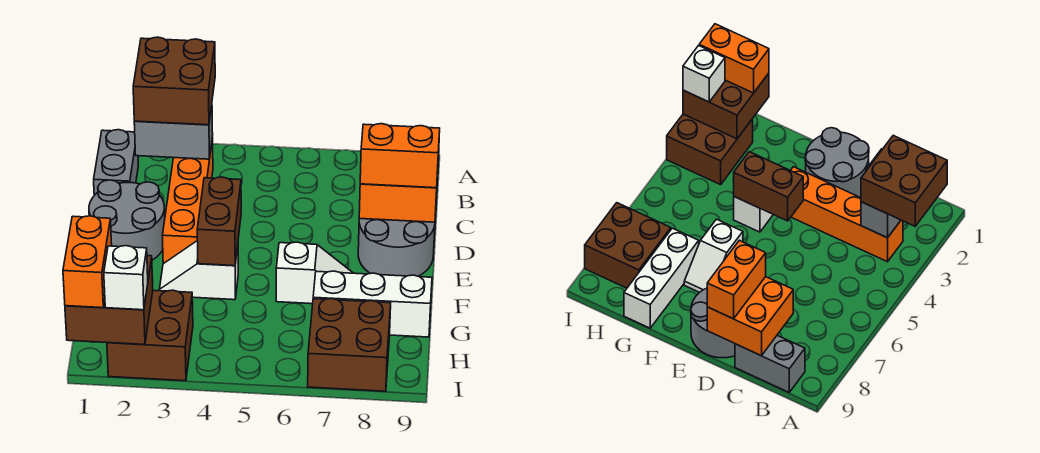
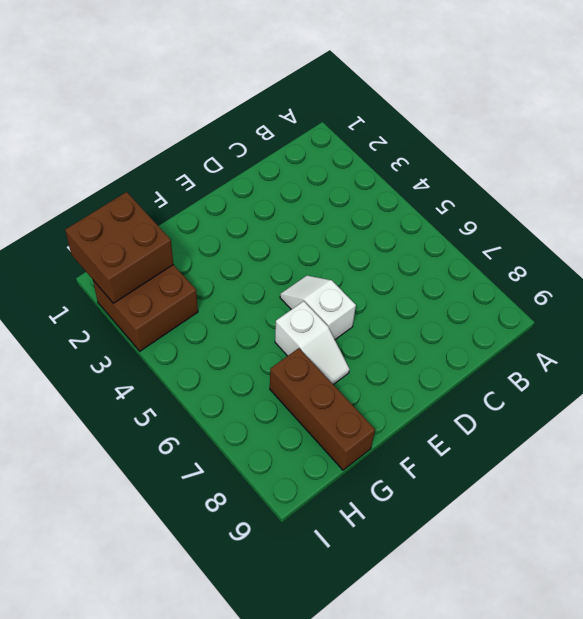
white slope E5:E6 level 1 top 6 -> white slope F3:F4 level 1 top 4
brown brick G7:G9 level 1 -> white brick G7:G9 level 1
none -> grey brick B1:C1 level 1
none -> orange brick B3:E3 level 1
none -> grey brick B9:C9 level 1

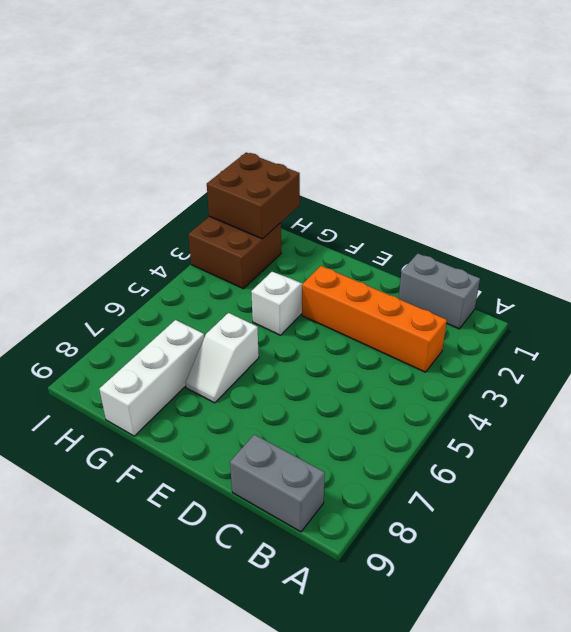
none -> grey round brick D1:E2 level 1
none -> grey round brick D8:E9 level 1
none -> brown brick H7:I8 level 1

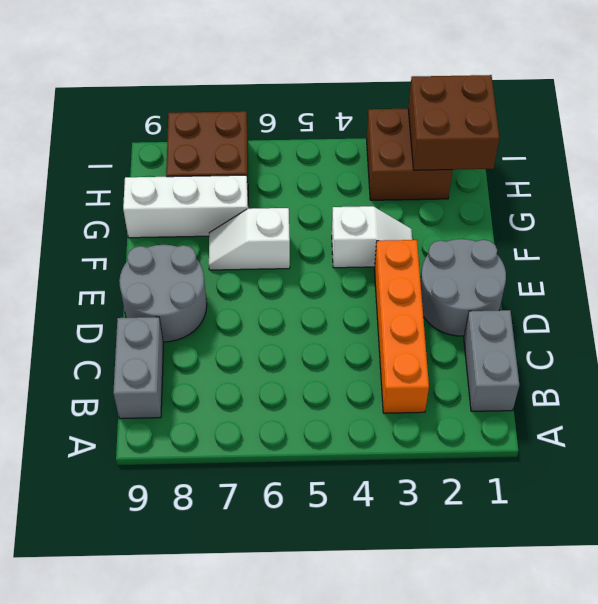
none -> grey brick B2:B3 level 2
none -> orange brick C8:D9 level 2
none -> brown brick E4:F4 level 2

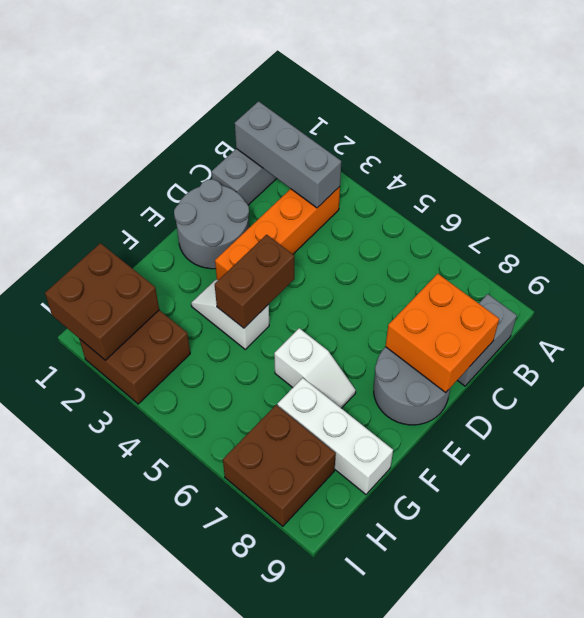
grey brick B1:B3 level 2 -> grey brick B2:B3 level 2
none -> brown brick A2:B3 level 3
none -> orange brick D8:D9 level 3
none -> orange brick H1:I1 level 3

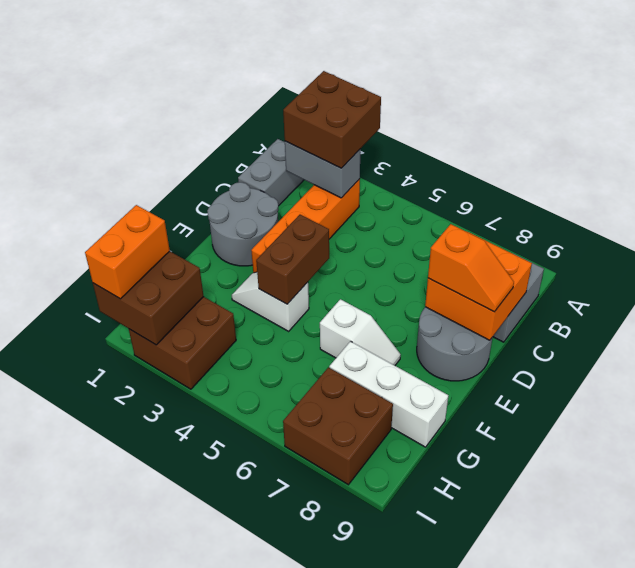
orange slope D8:D9 level 3 top 8 -> orange brick D8:D9 level 3
none -> white brick I2 level 3

